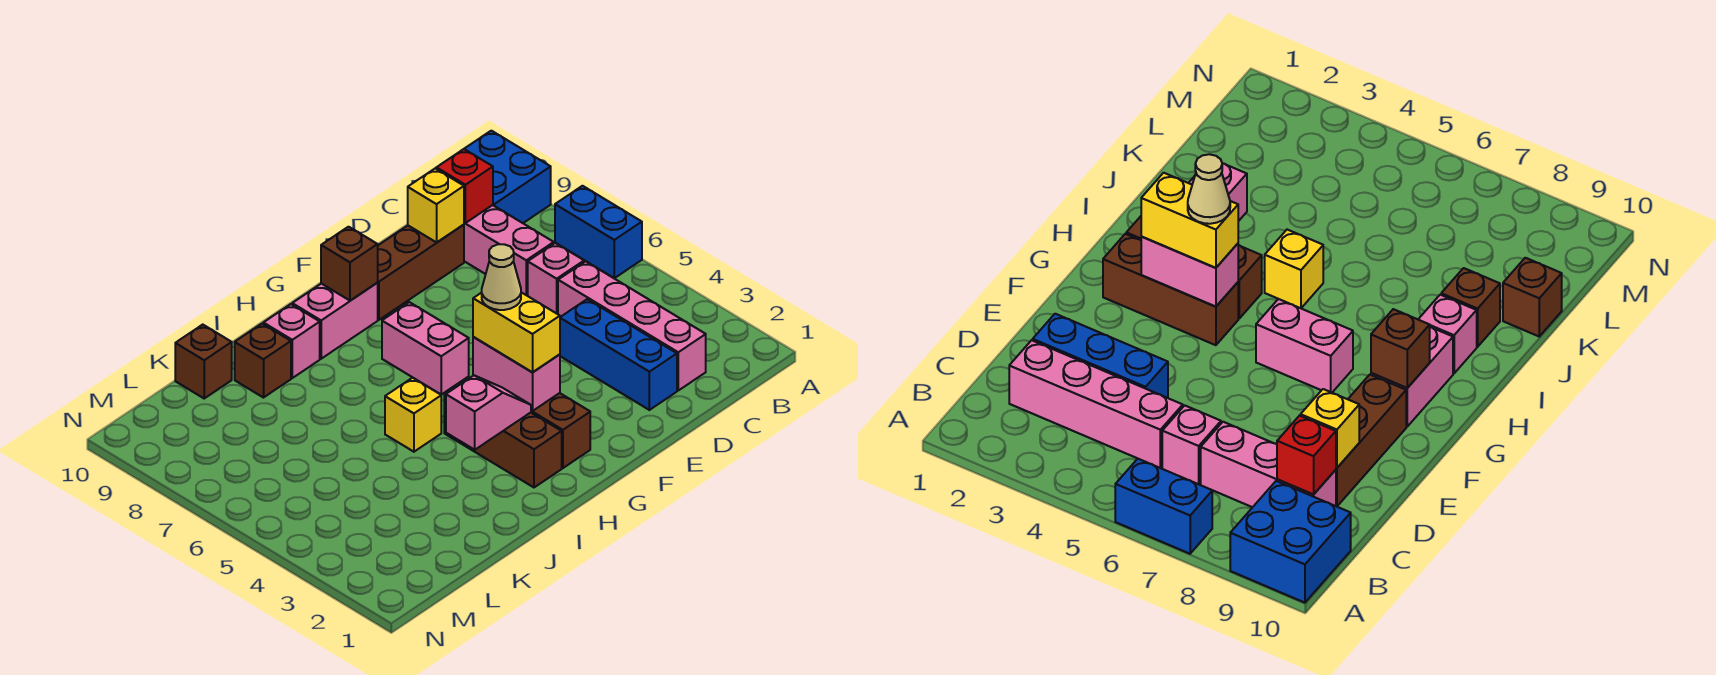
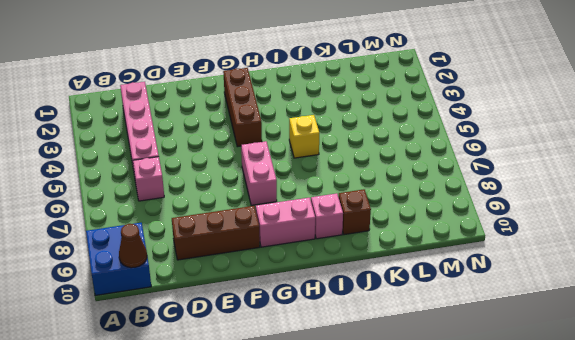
brown cone B10 level 2 -> none
none -> blue brick A6:A7 level 1
none -> pink brick C7:C9 level 1
none -> blue brick D2:D4 level 1

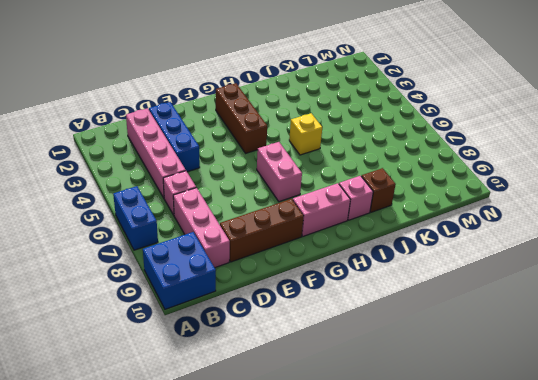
none -> brown brick H2:H4 level 1
none -> brown brick K10 level 1
none -> red brick C9 level 2

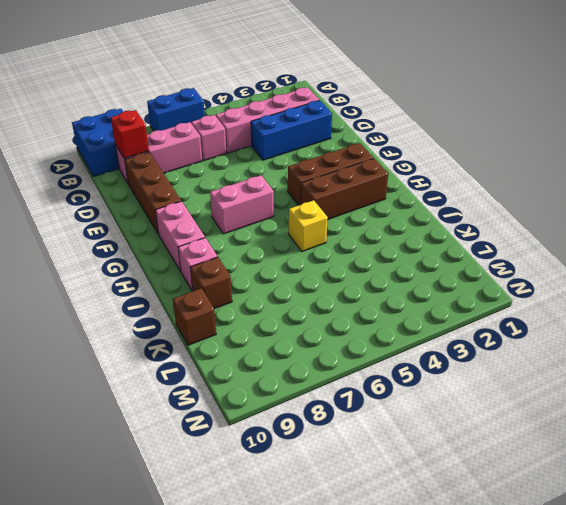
none -> yellow brick D9 level 2
none -> pink brick G3:G4 level 2
none -> brown brick G9 level 2

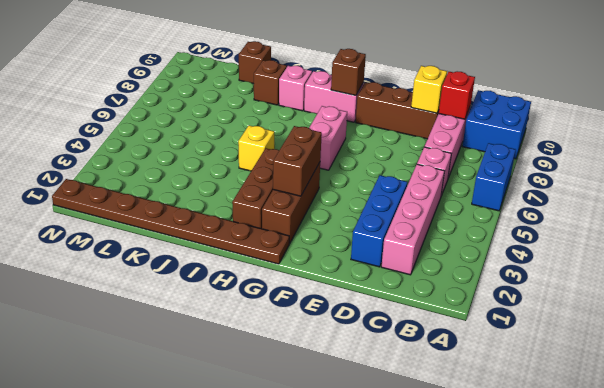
brown plate G1:N1 level 1 -> none
brown brick G3:G4 level 2 -> pink brick G3:G4 level 2
none -> pink slope H3:I3 level 2 top I
none -> yellow brick G3:G4 level 3
none -> tan cone G4 level 4

